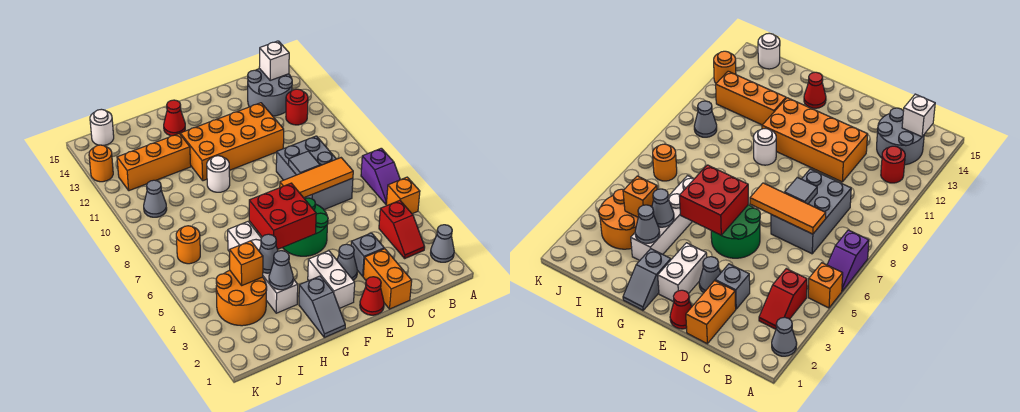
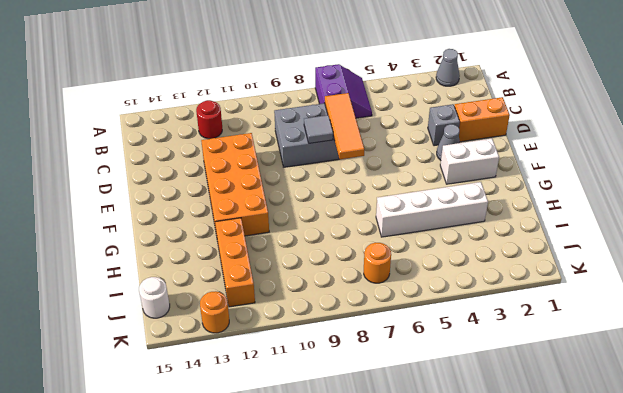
purple slope A6:B7 level 1 top 7 -> purple slope A6:A7 level 1 top 7
none -> orange brick A5 level 1
none -> red slope B3:B4 level 1 top 4
none -> grey round brick B13:C14 level 1
none -> red cone E1 level 1

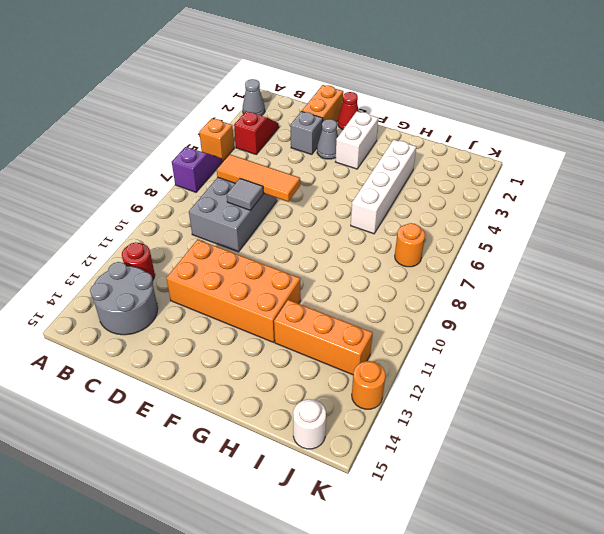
none -> green round brick E5:F6 level 1
none -> grey slope G1:G2 level 1 top 2
none -> white round brick G10 level 1
none -> red cone G14 level 1

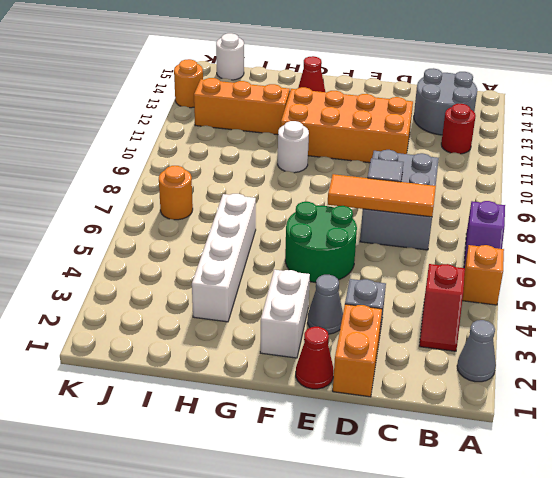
none -> grey slope G1:G2 level 1 top 2
none -> orange round brick I3:J4 level 1
none -> grey cone J10 level 1
none -> white brick B14 level 2

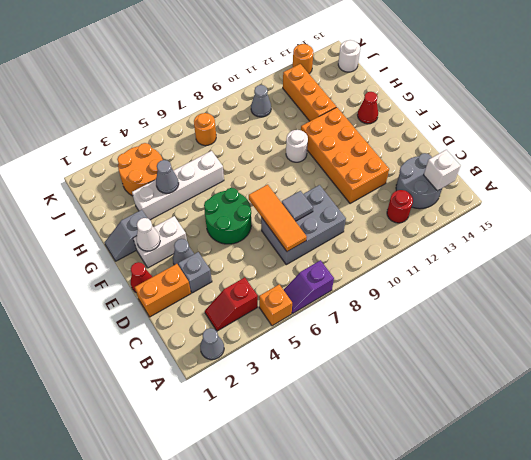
white cone F2 level 2 -> none
none -> red brick F5:G6 level 2
none -> grey cone H3 level 2
none -> orange brick I4 level 2

